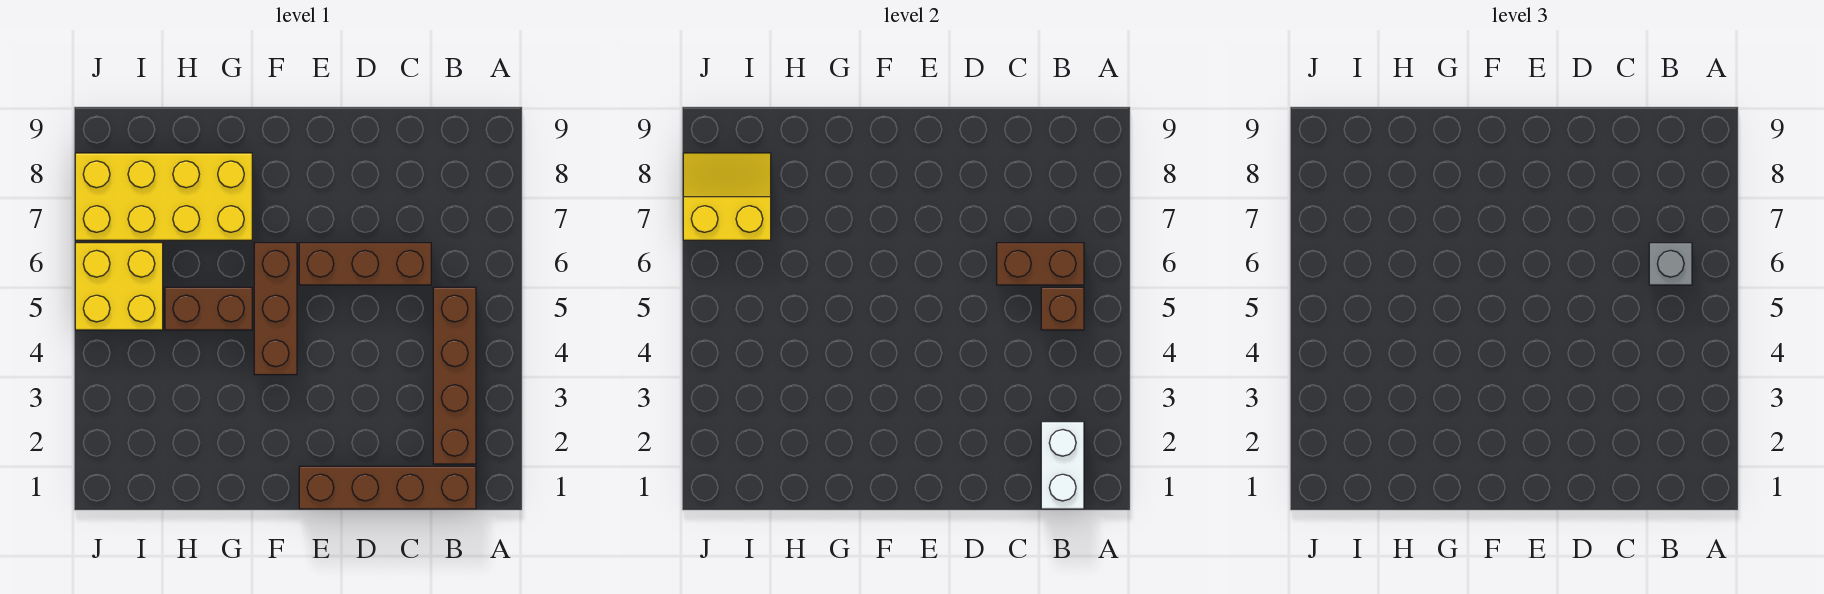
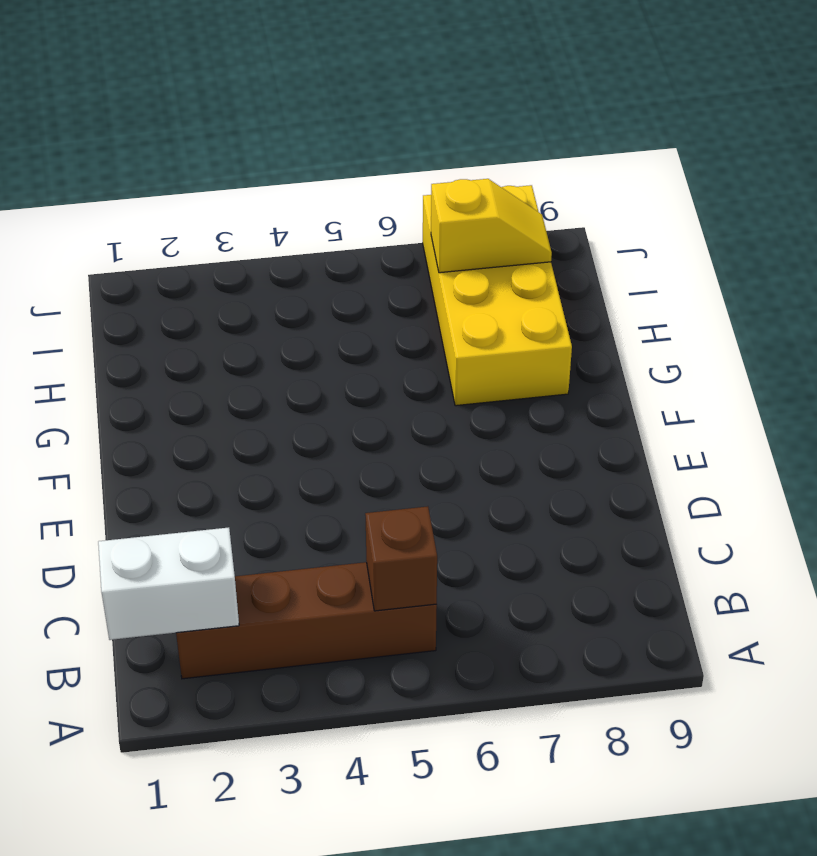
yellow slope I7:I8 level 2 top 7 -> yellow slope I7:J8 level 2 top 7
none -> brown brick B1:E1 level 1
none -> brown brick C6:E6 level 1
none -> brown brick F4:F6 level 1

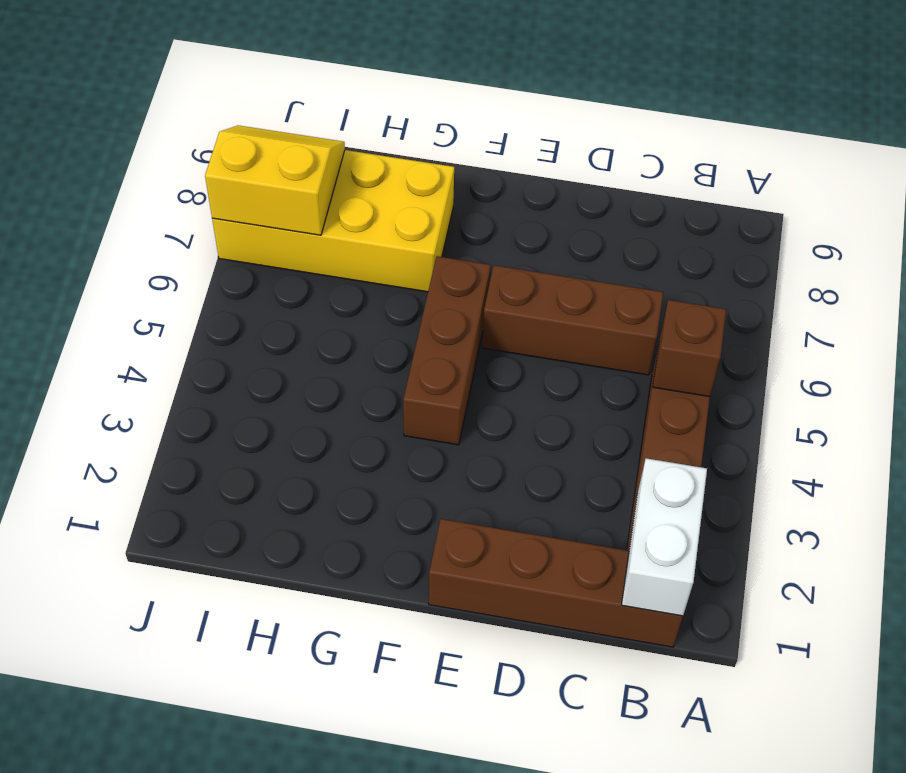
none -> brown brick G5:H5 level 1
none -> yellow brick I5:J6 level 1
none -> brown brick B6:C6 level 2

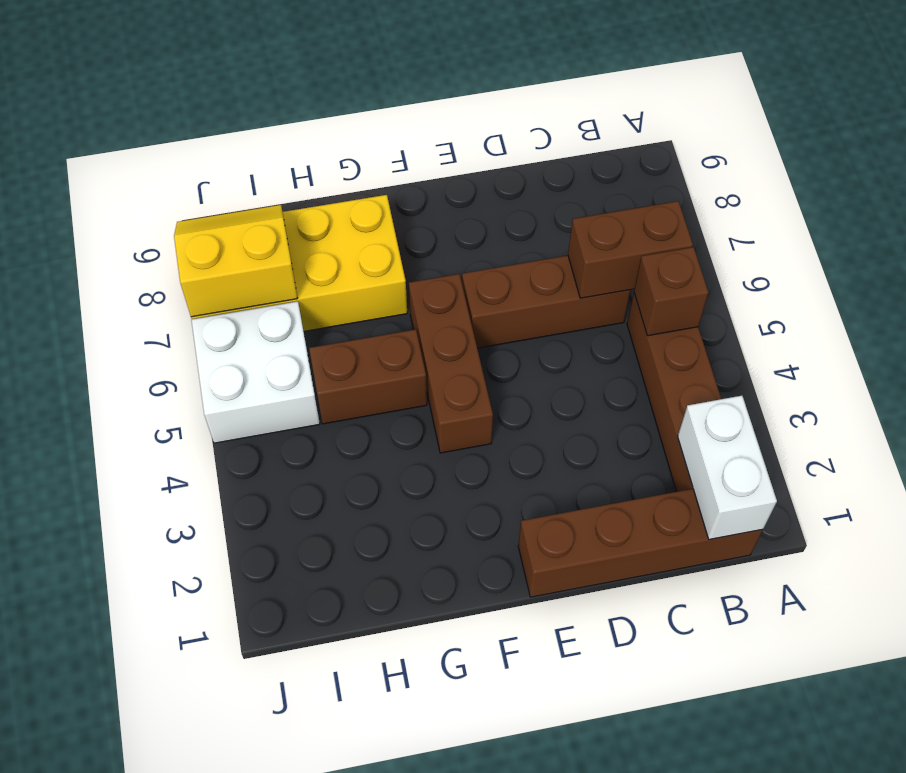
white brick I5:J6 level 1 -> yellow brick I5:J6 level 1
none -> grey brick B6 level 3

